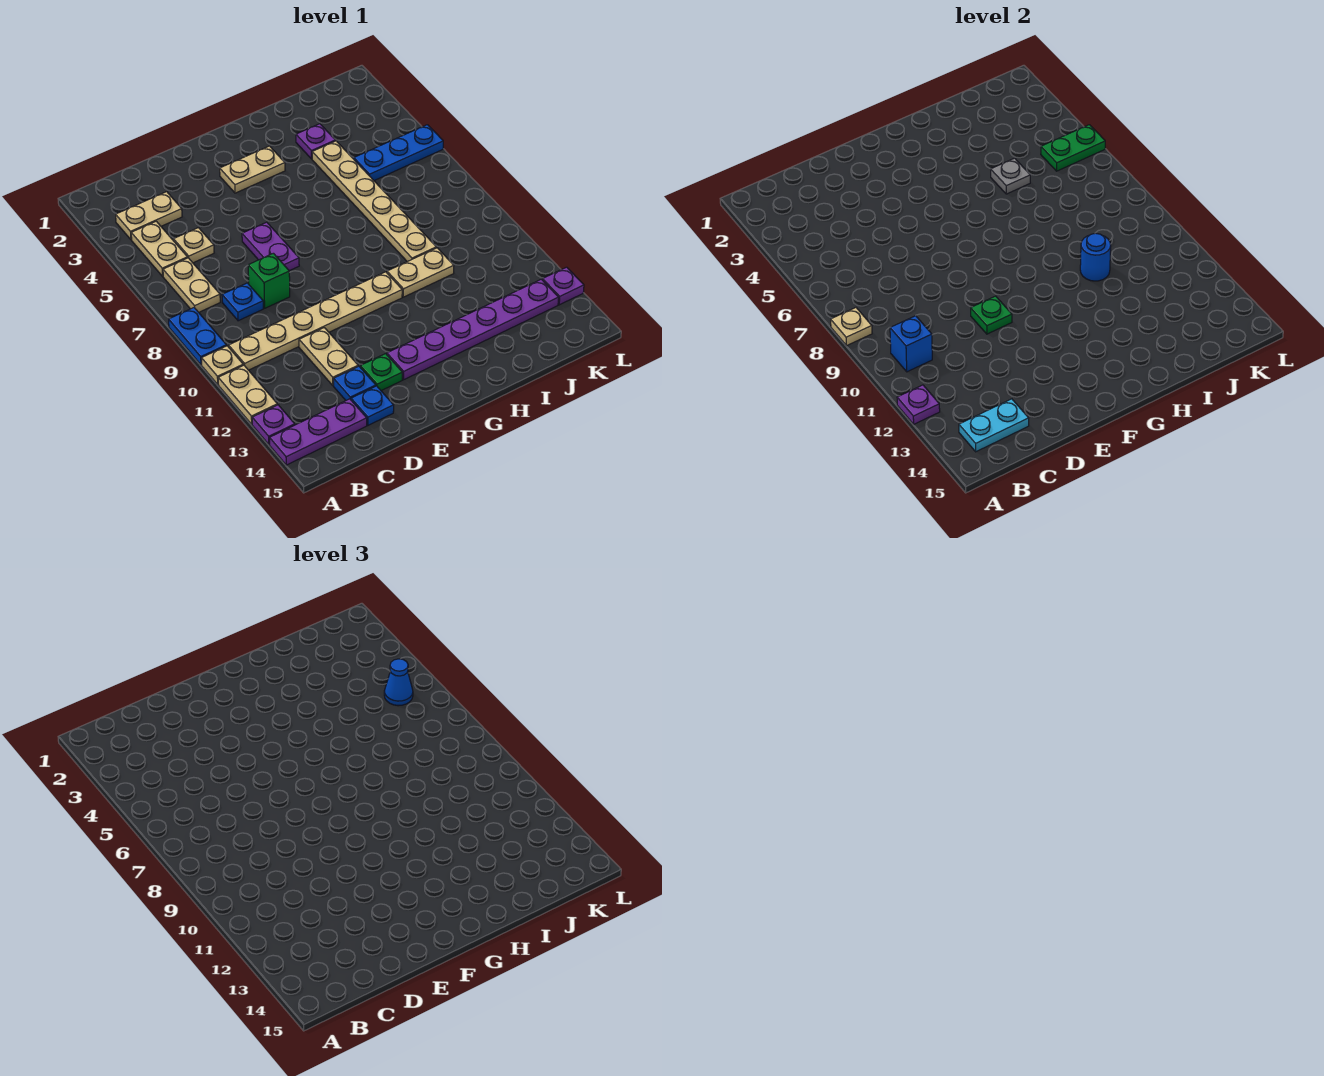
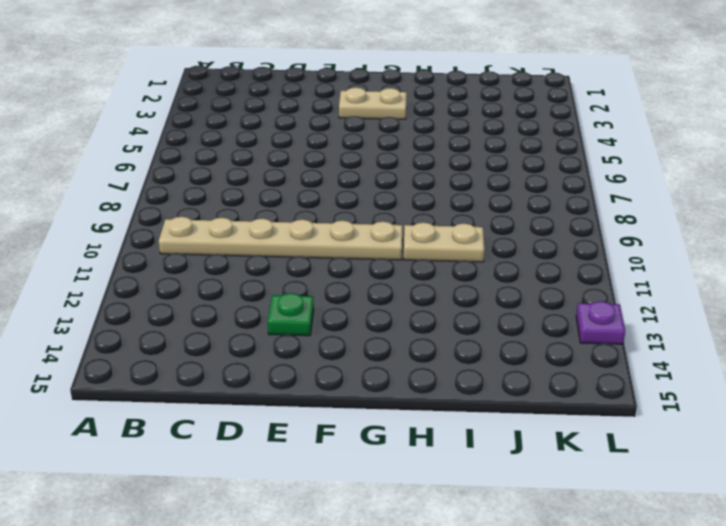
none -> blue plate A8:A9 level 1
none -> tan plate A10 level 1
none -> tan plate A11:A12 level 1
none -> purple plate A13 level 1

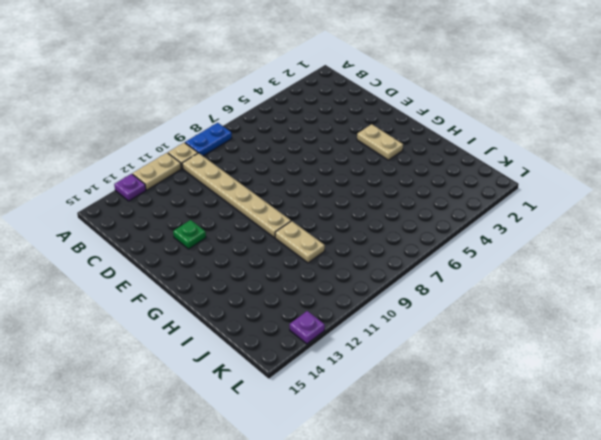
none -> purple plate A14:C14 level 1
none -> tan plate B3:C3 level 1
none -> tan plate B4:B5 level 1
none -> tan plate B6:B7 level 1

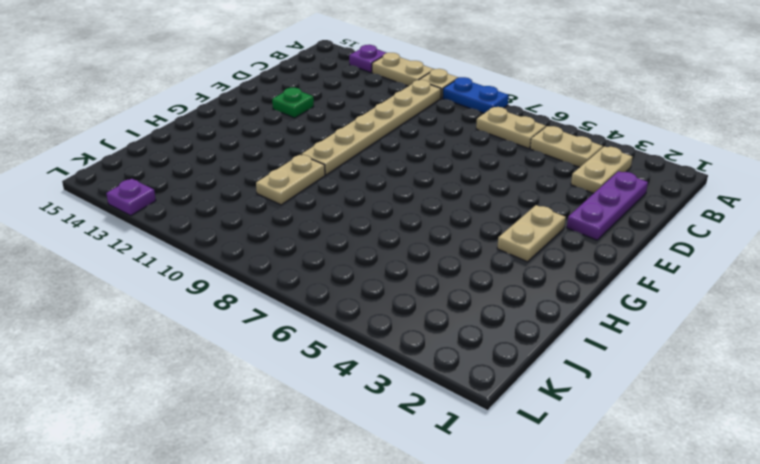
purple plate C2:E2 level 1 -> purple plate A14:C14 level 1
none -> tan plate C5 level 1
none -> blue plate C8 level 1
none -> green brick D8 level 1
none -> tan plate D11:D12 level 1

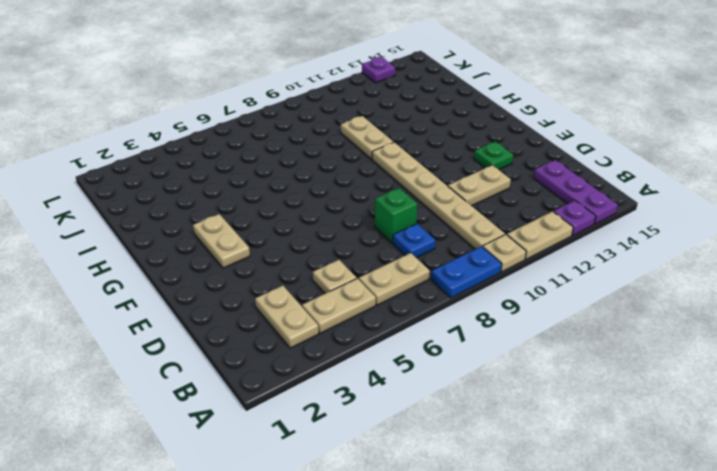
none -> blue plate D13 level 1
none -> blue plate D14 level 1
none -> purple plate E6:E7 level 1
none -> purple plate F13:K13 level 1

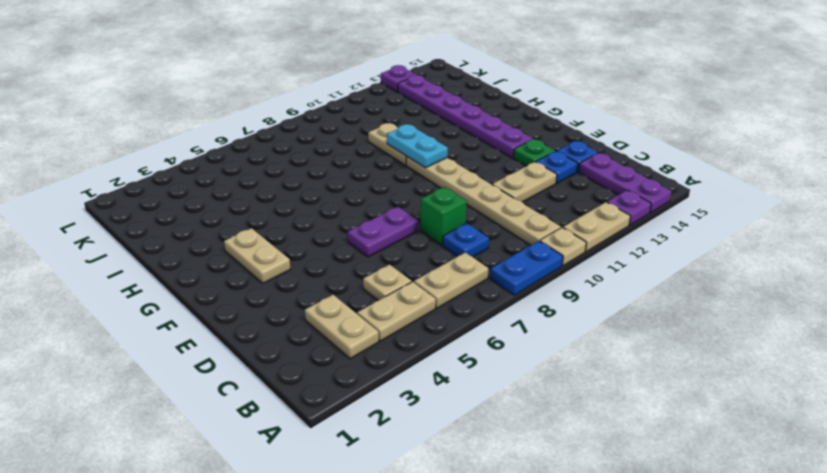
cyan plate G10:H10 level 2 -> cyan plate B14:C14 level 2
none -> purple plate I3 level 1
none -> tan plate I4:I9 level 1
none -> blue plate J5:L5 level 1
none -> tan plate A8 level 2

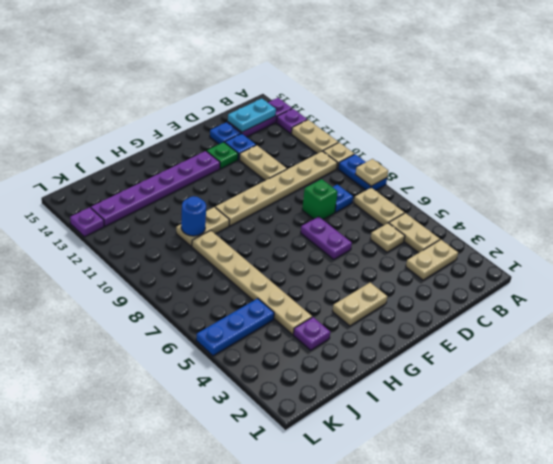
none -> purple plate A12 level 2
none -> blue brick B10 level 2
none -> green plate E10 level 2
none -> grey plate I5 level 2

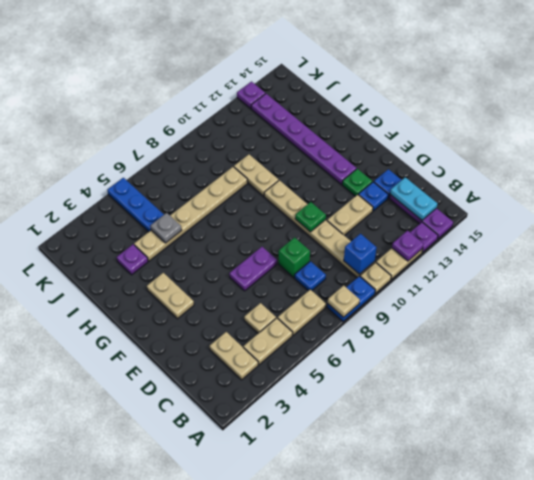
none -> blue round brick I10 level 2
none -> green plate K5:L5 level 2
none -> blue cone K5 level 3

